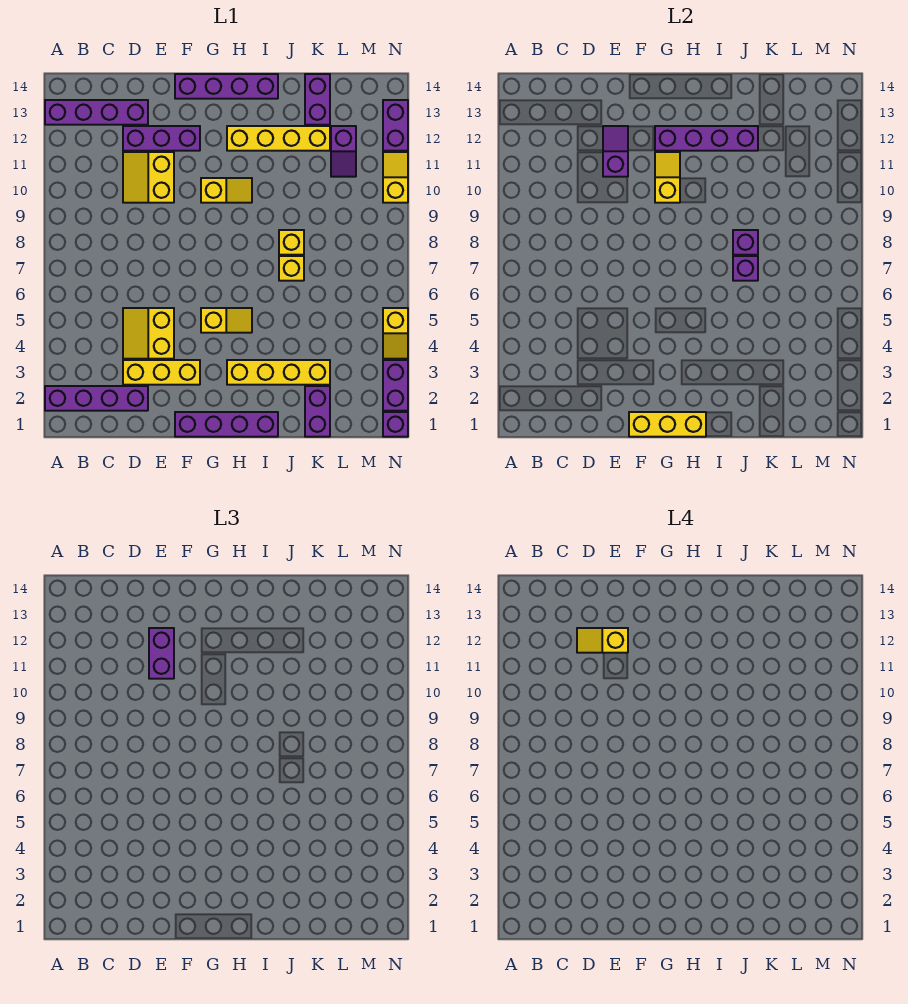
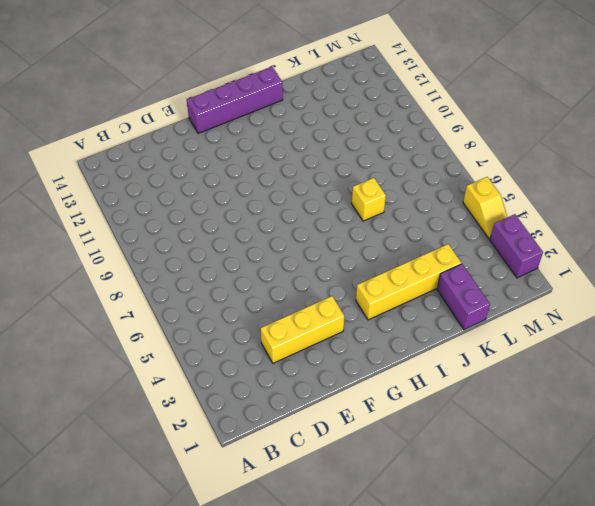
none -> purple brick A2:D2 level 1
none -> purple brick A13:D13 level 1
none -> yellow slope D4:E5 level 1 top E
none -> yellow slope D10:E11 level 1 top E

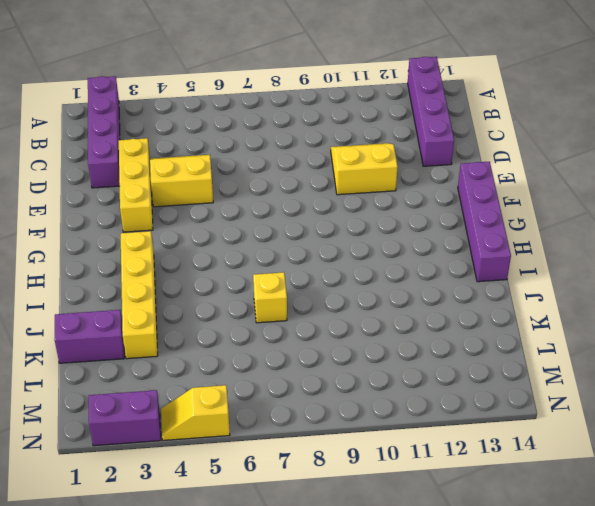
none -> purple brick D12:F12 level 1
none -> purple brick F1:I1 level 1
none -> yellow slope G5:H5 level 1 top G
none -> yellow slope G10:H10 level 1 top G

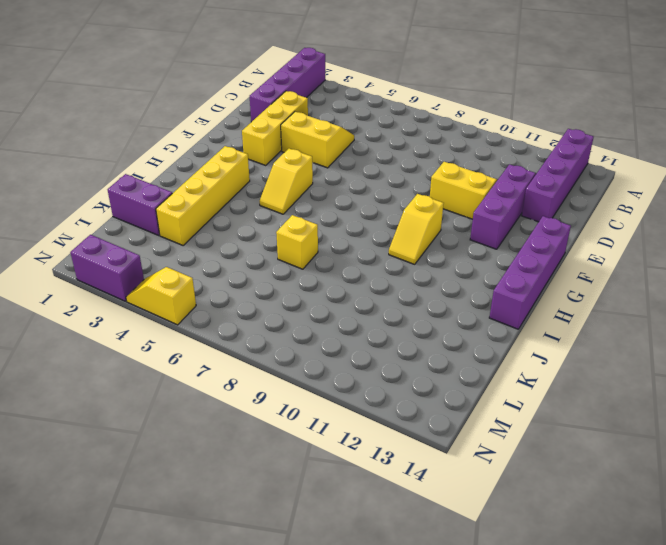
none -> purple brick F1:I1 level 1
none -> yellow brick H12:K12 level 1
none -> yellow brick J8 level 1
none -> purple brick K13:K14 level 1

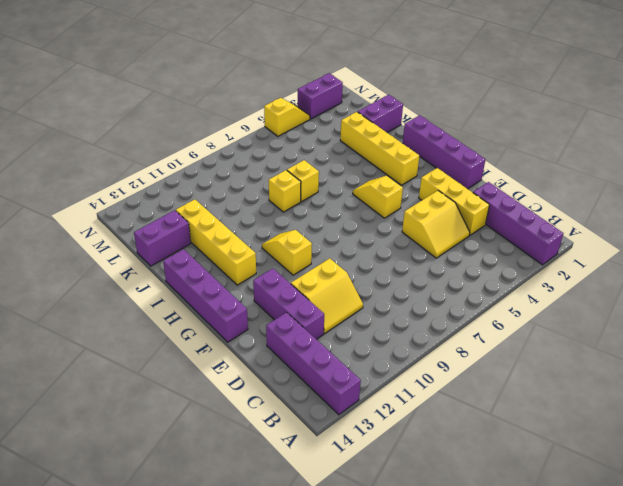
none -> purple slope L11:L12 level 1 top 12
none -> purple brick N1 level 1
none -> yellow slope N10:N11 level 1 top 10
none -> purple brick N12:N13 level 1

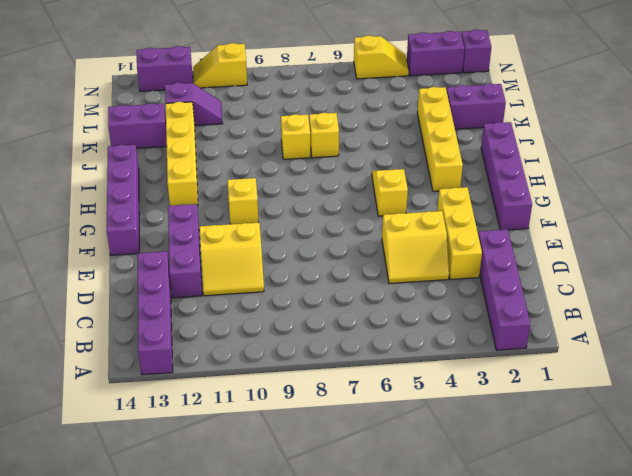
none -> purple slope E11:E12 level 2 top 11
none -> yellow brick F1:H1 level 2
none -> yellow slope G10:G11 level 2 top 10
none -> purple brick G12:J12 level 2

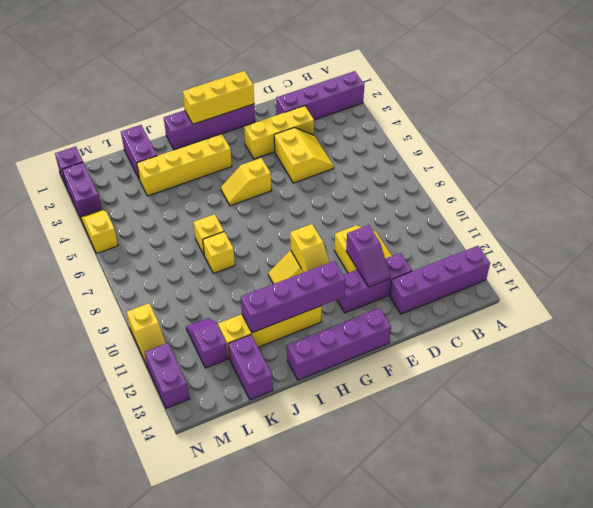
none -> purple brick J7 level 2
none -> purple brick J8 level 2
none -> purple brick E11:E12 level 3
none -> yellow slope D12:E12 level 4 top E

